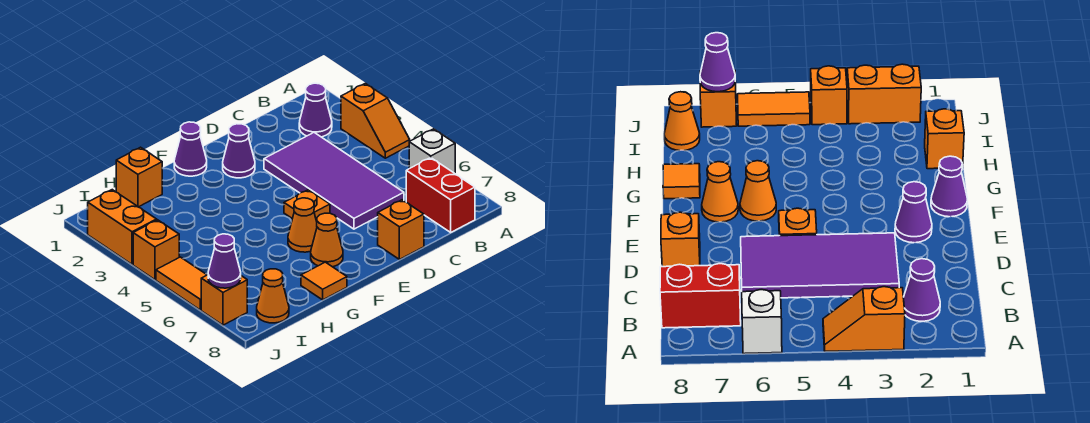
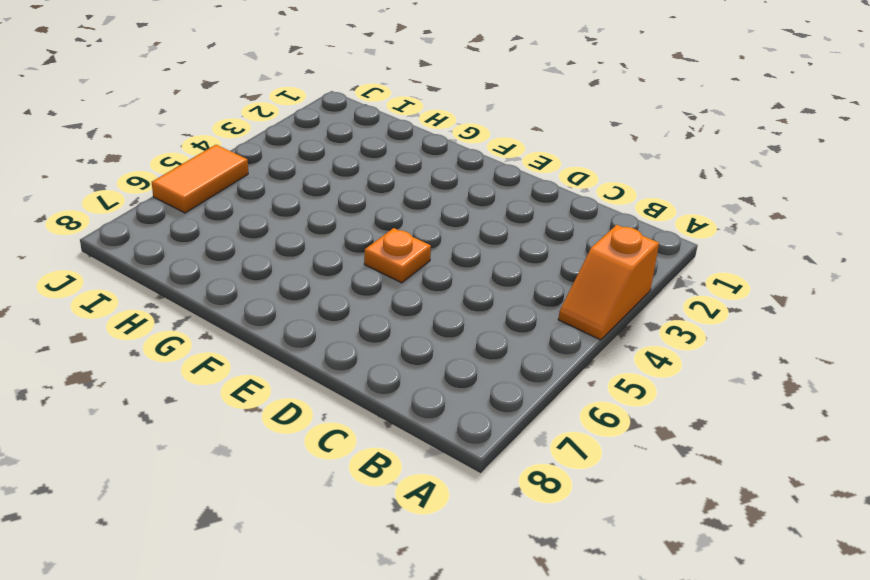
none -> white brick A6 level 1
none -> purple cone B2 level 1
none -> red brick B7:B8 level 1

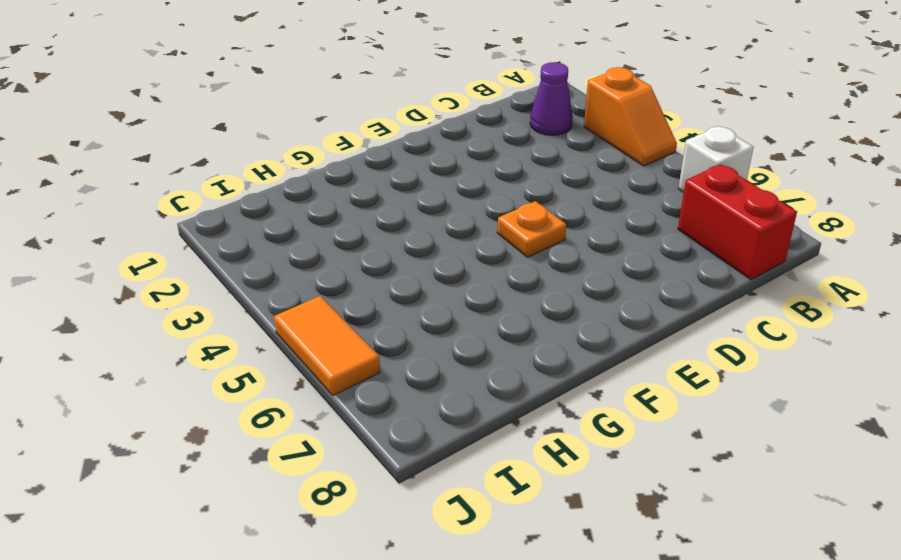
none -> purple tile C3:D6 level 1
none -> orange brick D8 level 1
none -> purple cone E2 level 1

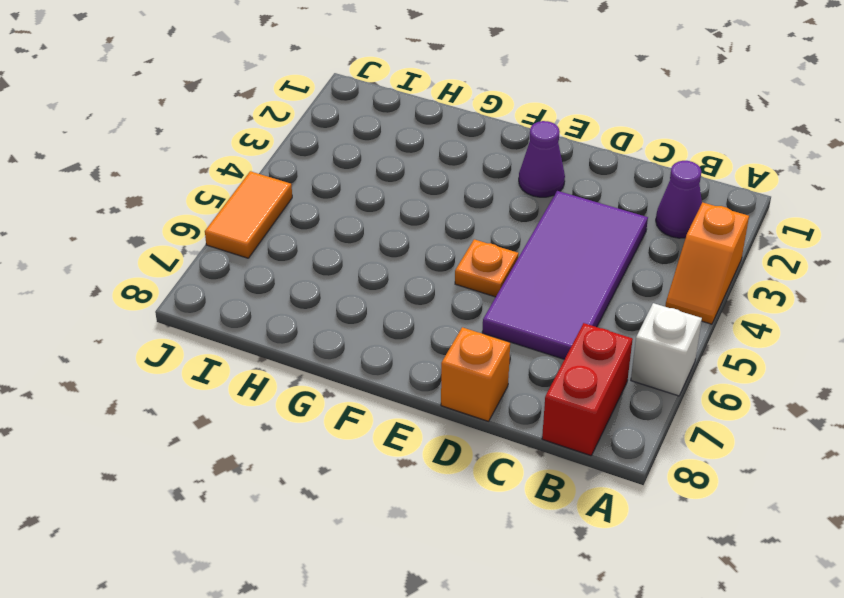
none -> purple cone F1 level 1
none -> orange cone F6 level 1
none -> orange cone F7 level 1

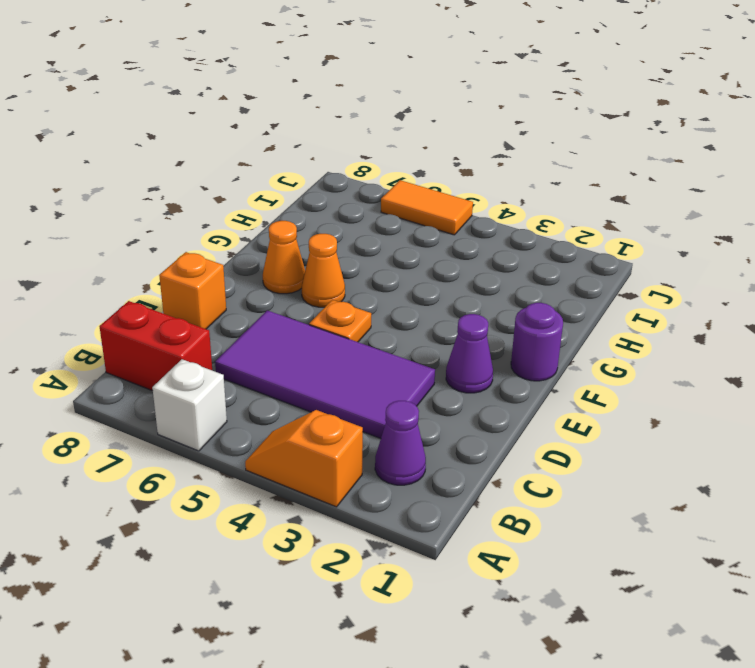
purple round brick F1 level 1 -> purple cone F1 level 1
none -> orange tile G8 level 1
none -> orange brick H1 level 1
none -> orange cone I8 level 1

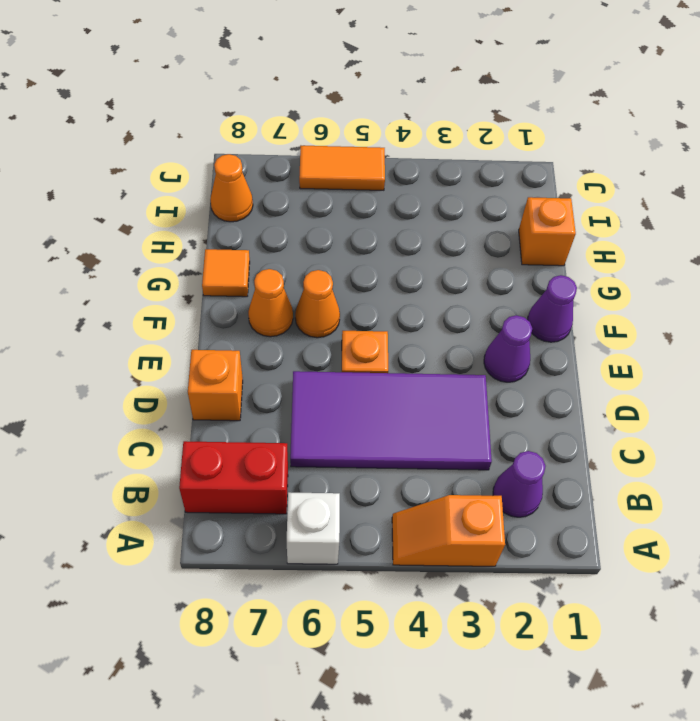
none -> orange brick J2:J3 level 1
none -> orange brick J4 level 1
none -> orange brick J7 level 1

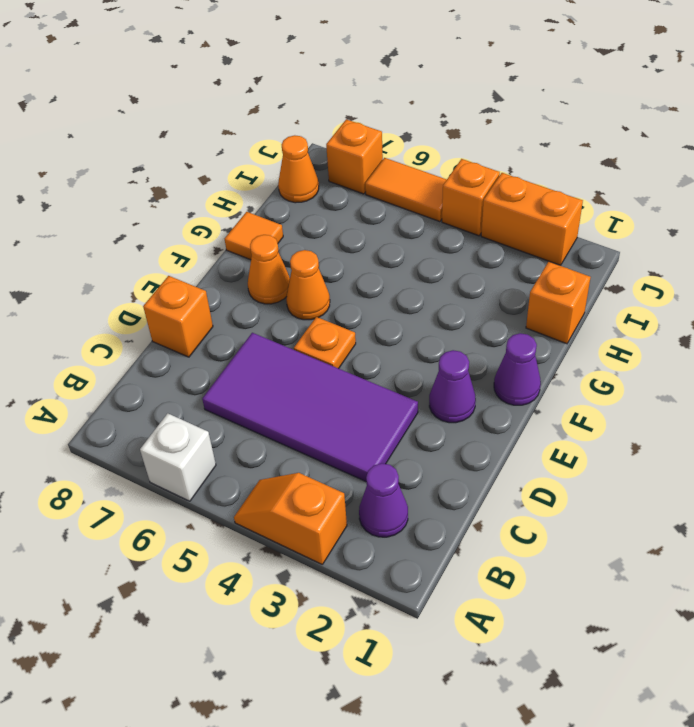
none -> red brick B7:B8 level 1
none -> purple cone J7 level 2

